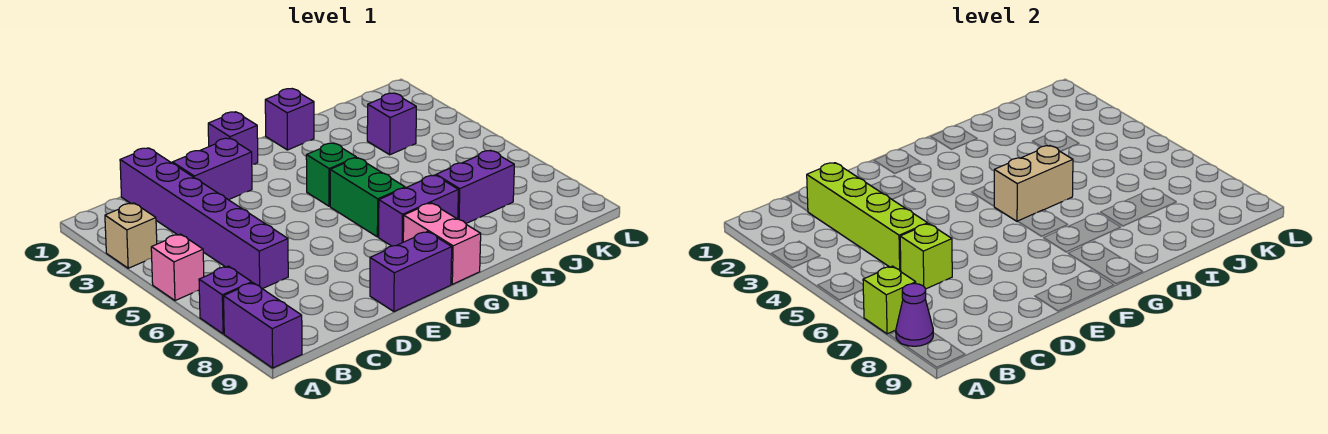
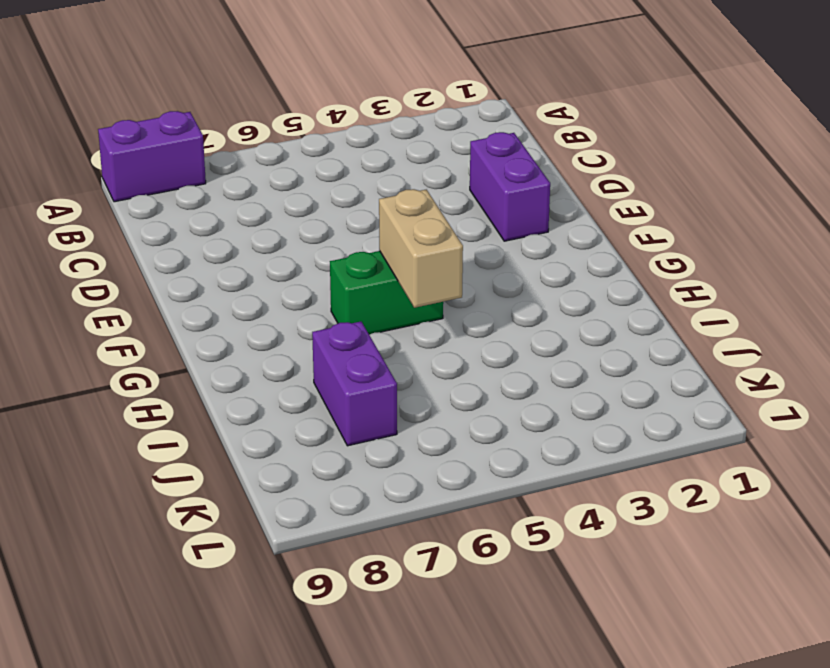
none -> tan brick A3 level 1
none -> pink brick A5 level 1
none -> purple brick A7 level 1

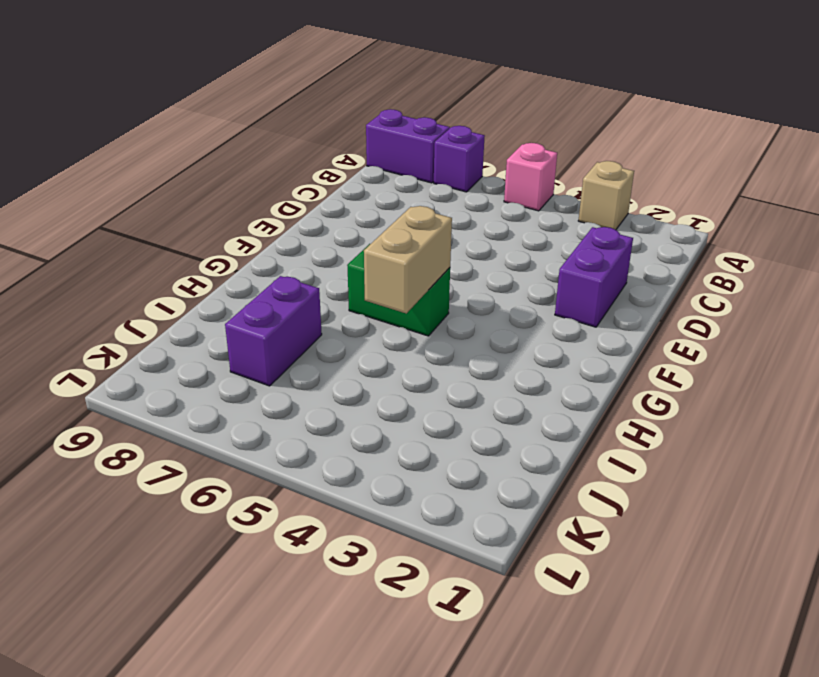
none -> purple brick C1:C6 level 1
none -> purple brick E9:F9 level 1
none -> purple brick F1 level 1

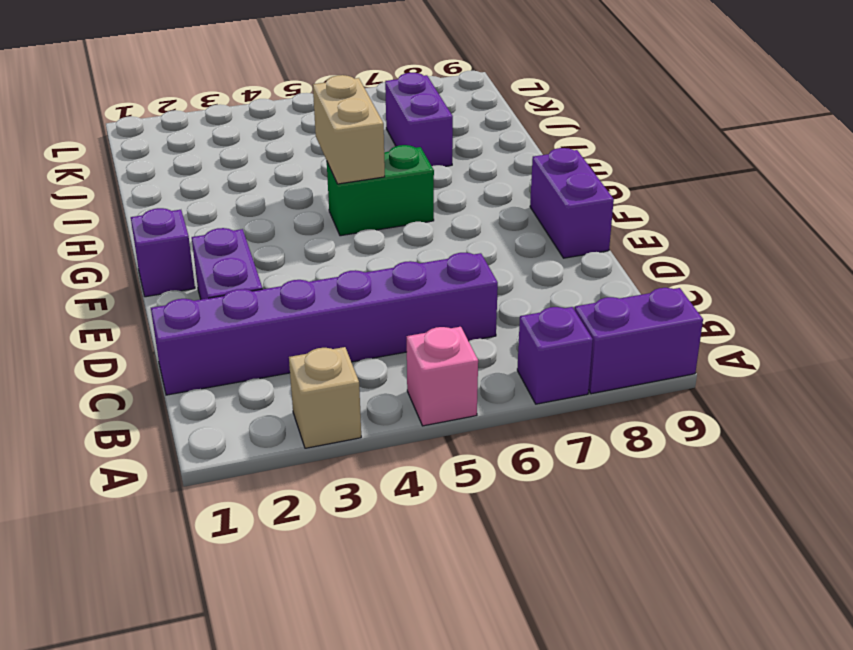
none -> green brick G4 level 1
none -> purple brick G7:H7 level 1
none -> pink brick G8:G9 level 1

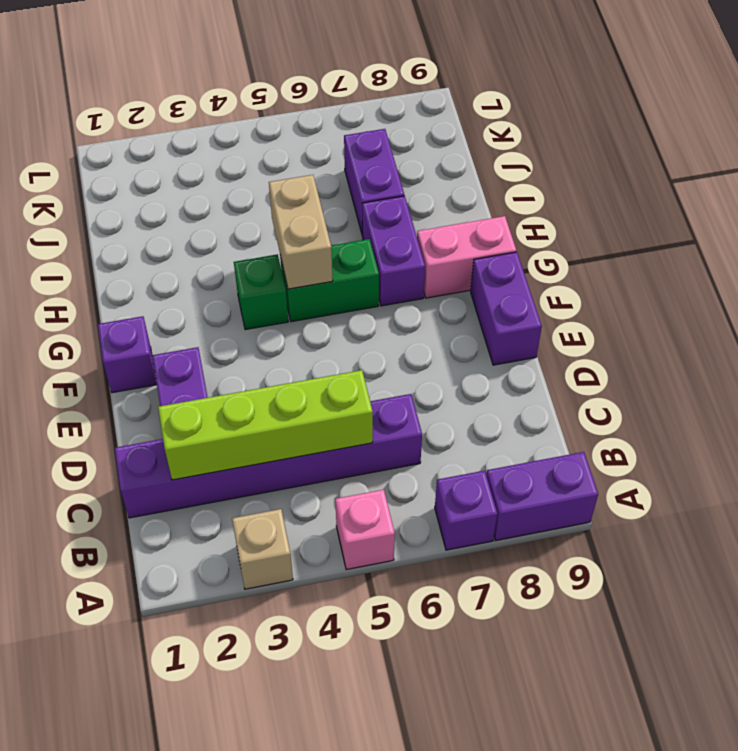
none -> purple brick H1 level 1
none -> purple brick J3 level 1
none -> lime brick A7 level 2

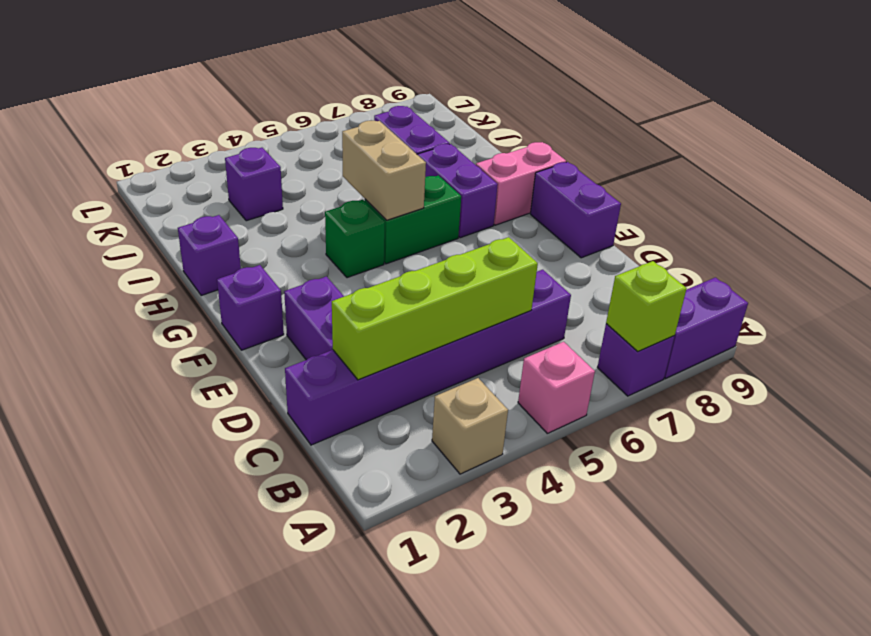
none -> purple cone A8 level 2
none -> lime brick C6 level 2

